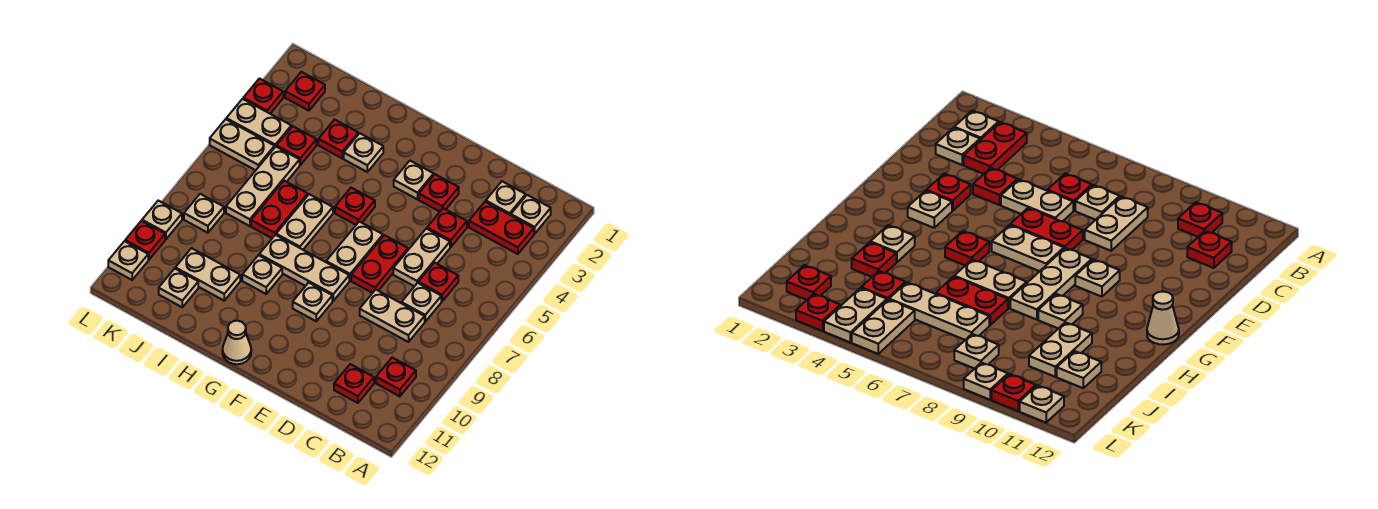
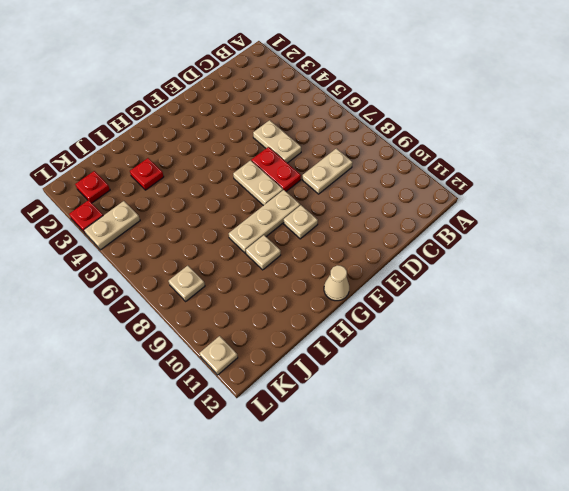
none -> tan plate B2 level 1
none -> red plate B3:C3 level 1
none -> red plate B10 level 1
none -> tan plate C2 level 1

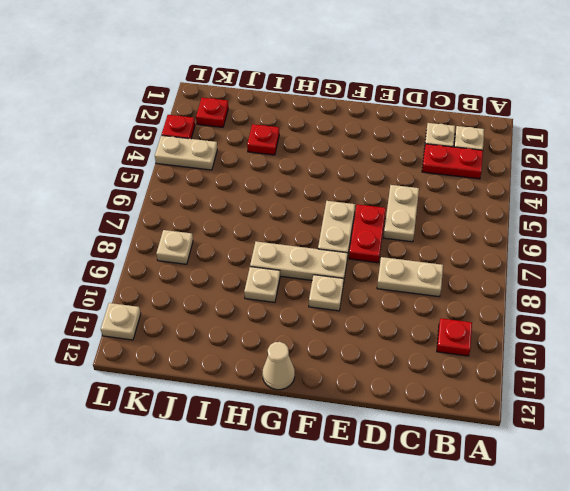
none -> red plate C6 level 1
none -> tan plate C7 level 1
none -> red plate C11 level 1
none -> red plate D4 level 1

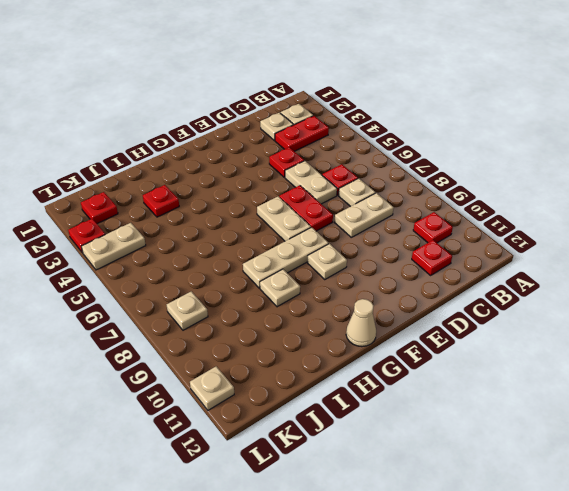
none -> red plate E3 level 1
none -> tan plate F3 level 1
none -> red plate G5 level 1
none -> tan plate H3 level 1

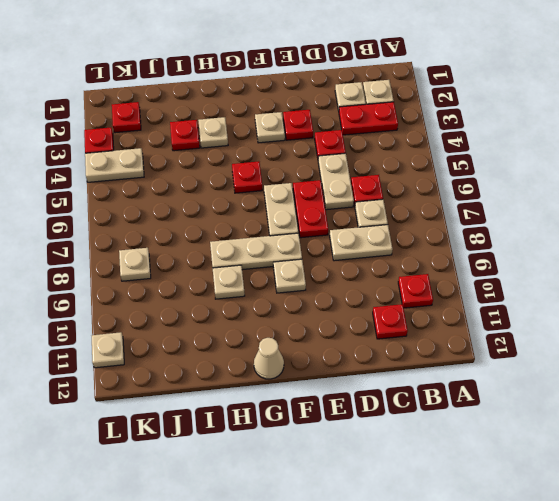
none -> tan plate H6:H7 level 1
none -> red plate I6:I7 level 1
none -> tan plate I10:J10 level 1
none -> red plate J4 level 1

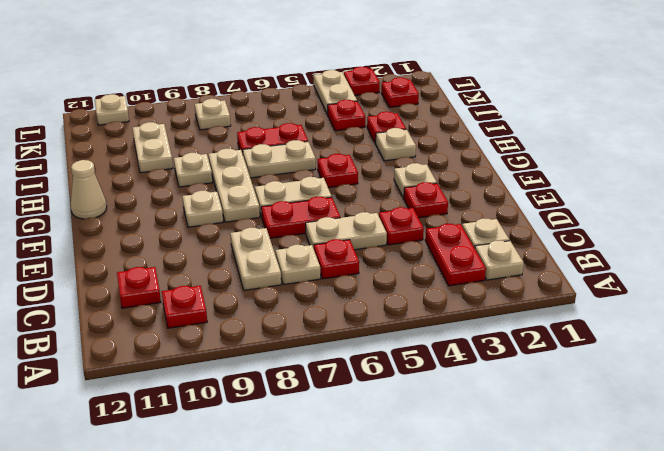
none -> tan plate J5:J7 level 1
none -> tan plate J11 level 1
none -> tan plate K5:L5 level 1
none -> tan plate L9 level 1

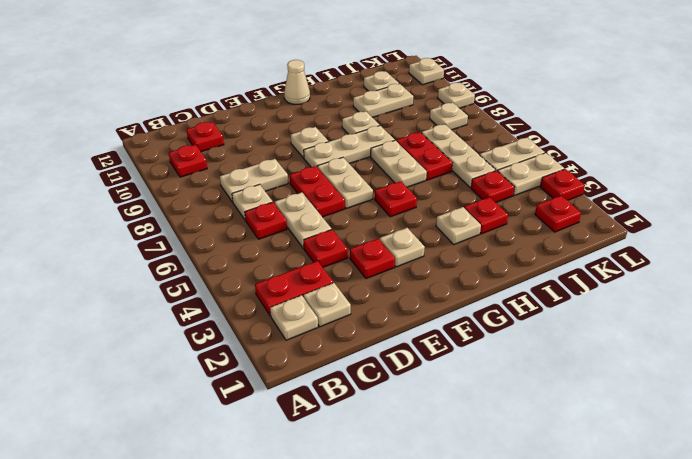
none -> red plate L10 level 1

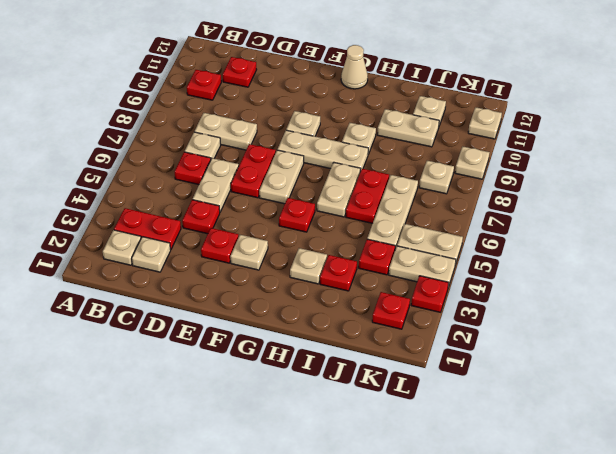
none -> red plate L10 level 1

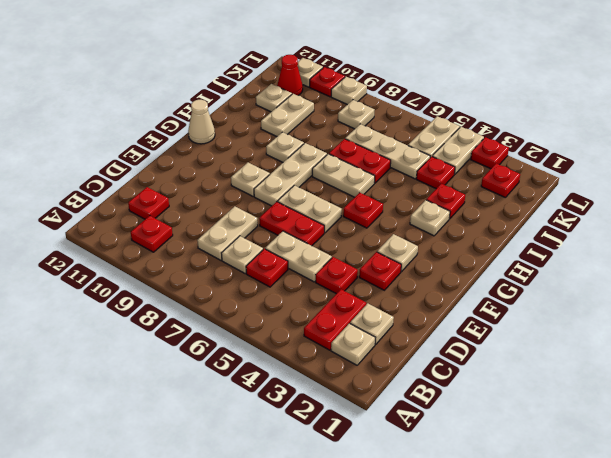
red cone K11 level 1 -> none

